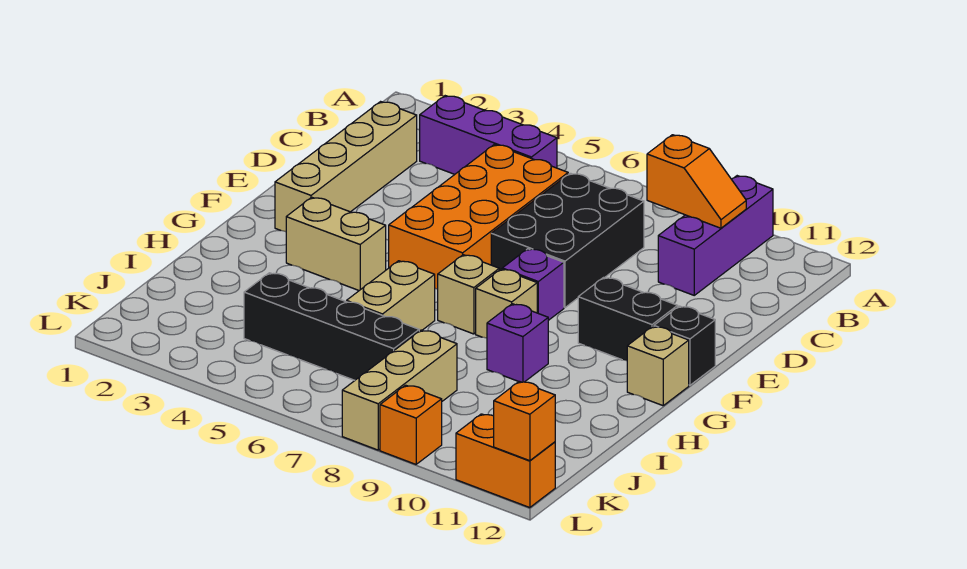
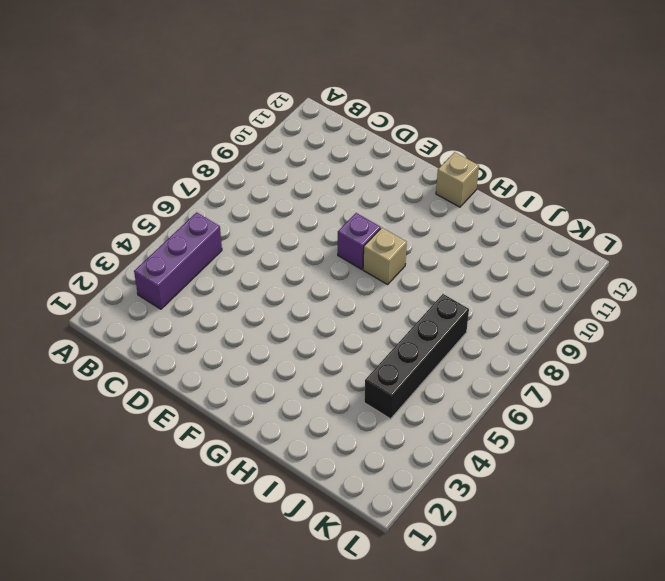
none -> purple brick A10:C10 level 1
none -> tan brick C2:F2 level 1
none -> orange brick C5:F6 level 1

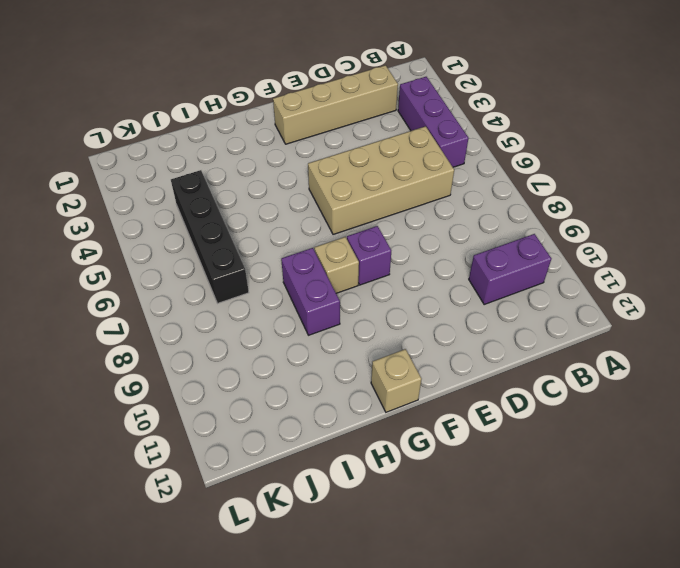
purple brick B10:C10 level 1 -> purple brick A10:C10 level 1
tan brick C5:F6 level 1 -> orange brick C5:F6 level 1
purple brick H8:H9 level 1 -> purple brick H9 level 1
none -> black brick C7:E8 level 1
none -> black brick F10:F11 level 1
none -> black brick F12 level 1

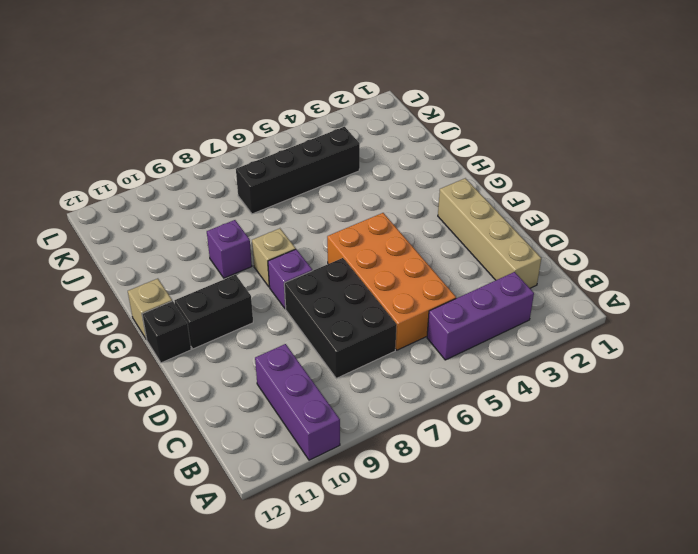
none -> tan brick G3:G4 level 1
none -> tan brick G7 level 1
none -> tan brick H6:I6 level 1

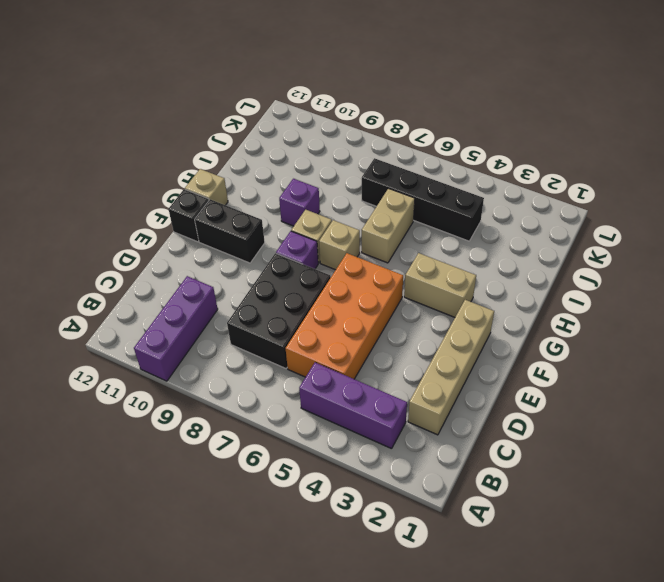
none -> tan brick J8:L8 level 1
none -> orange brick L9 level 1
none -> orange brick L11:L12 level 1

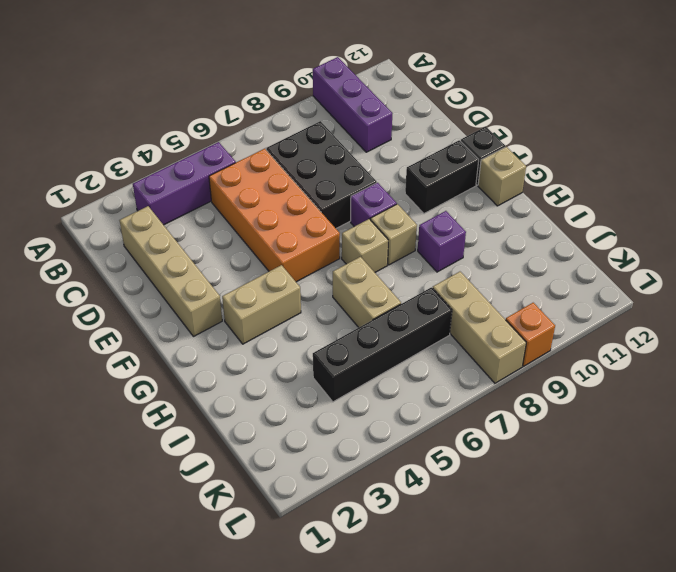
none -> orange brick L11:L12 level 1
none -> orange slope B9:B10 level 2 top 9
none -> orange brick L12 level 2

